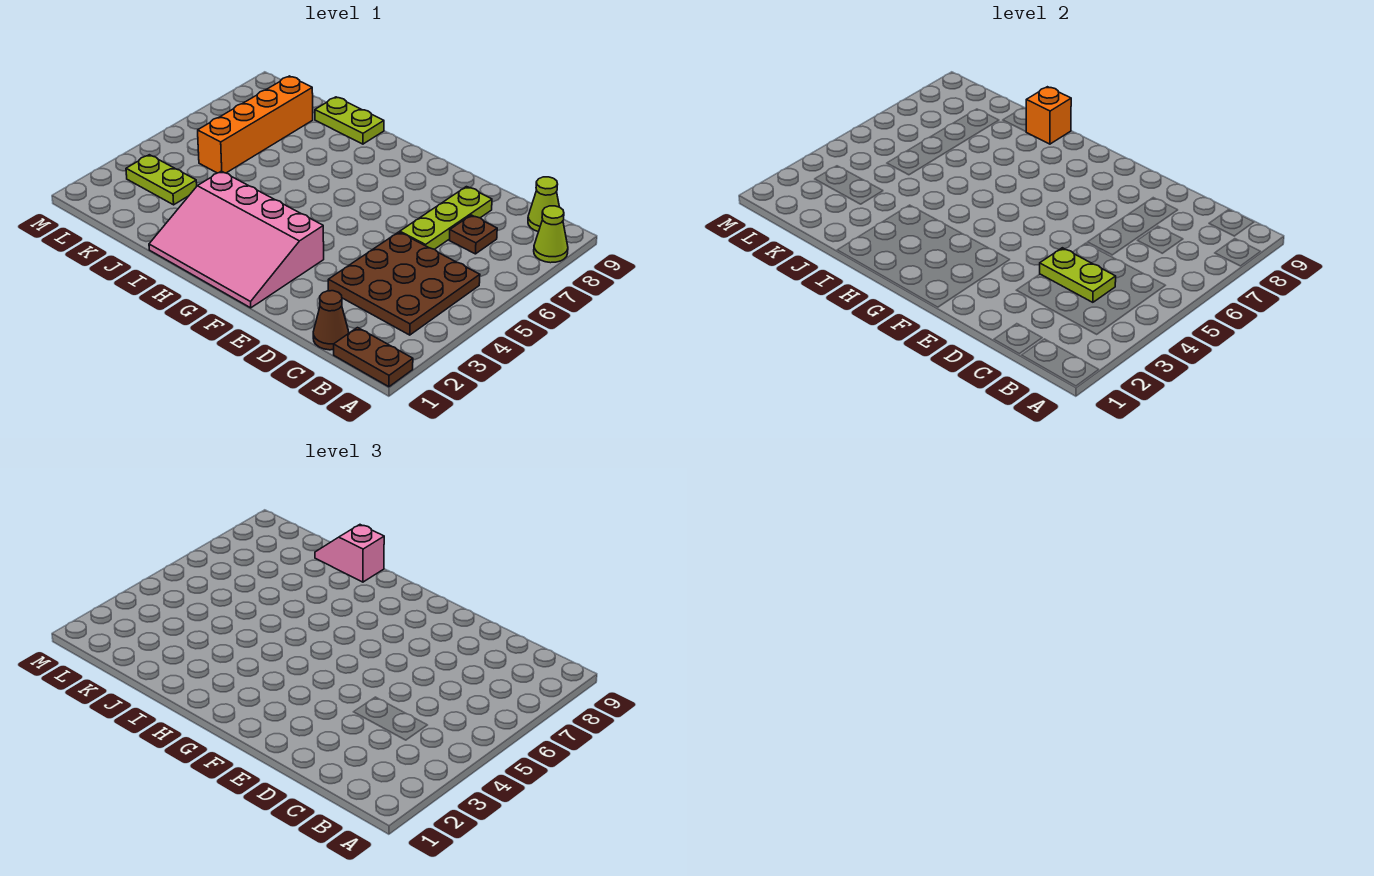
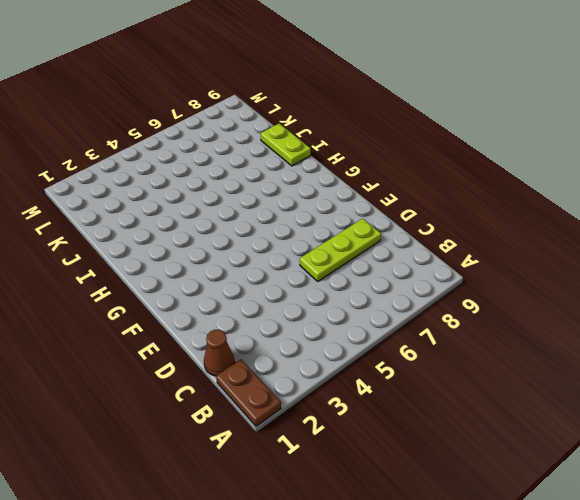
none -> lime cone A8 level 1
none -> brown plate B3:D5 level 1
none -> lime cone B9 level 1

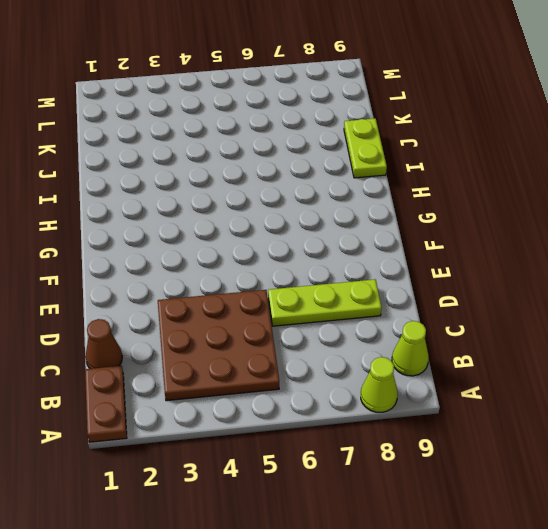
none -> brown plate C7 level 1
none -> pink slope F1:I3 level 1 top 3
none -> lime plate K3:L3 level 1

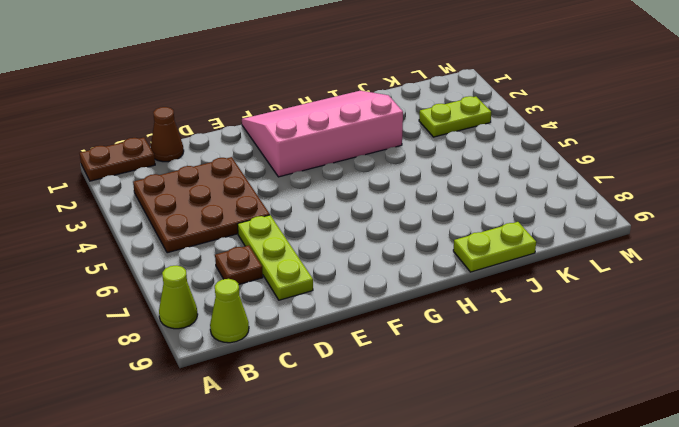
none -> orange brick K5:K8 level 1
none -> lime plate C4:D4 level 2
none -> orange brick I9 level 2

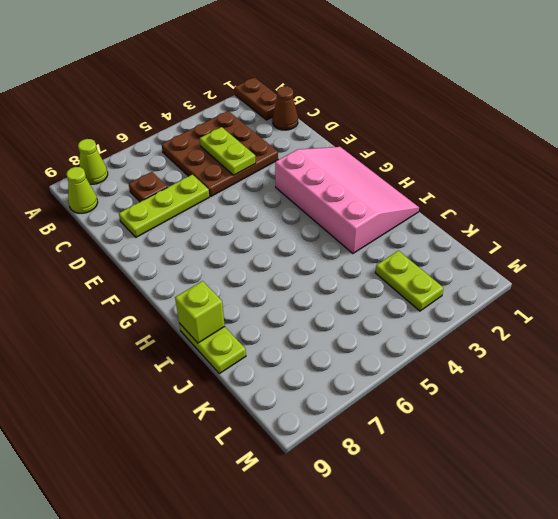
lime brick I9 level 2 -> orange brick I9 level 2
none -> orange brick K5:K8 level 1
none -> pink slope I9:J9 level 3 top I

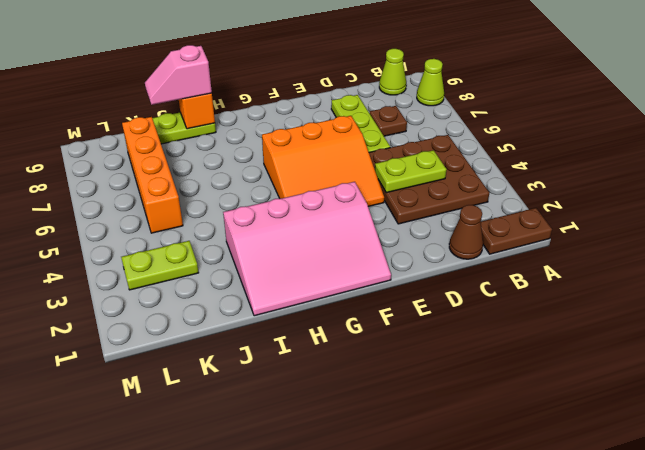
orange slope E4:G6 level 1 top 6 -> none

